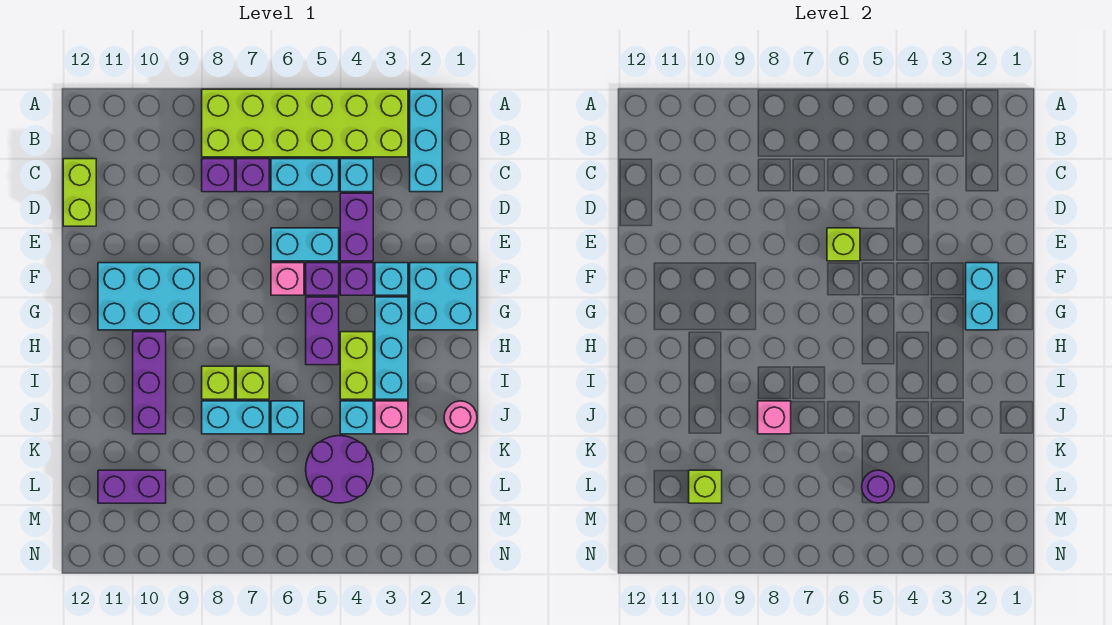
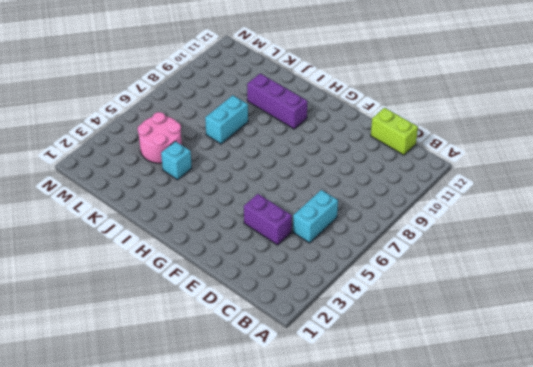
pink round brick K4:L5 level 1 -> purple round brick K4:L5 level 1
none -> cyan brick A2:C2 level 1
none -> lime brick A3:B8 level 1
none -> cyan brick C4 level 1
none -> purple brick C7 level 1

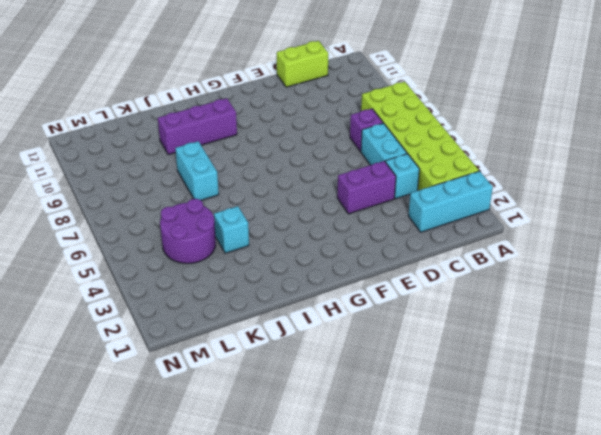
none -> purple brick C8 level 1
none -> cyan brick E5:E6 level 1
none -> cyan brick F1:G2 level 1
none -> cyan brick F3 level 1

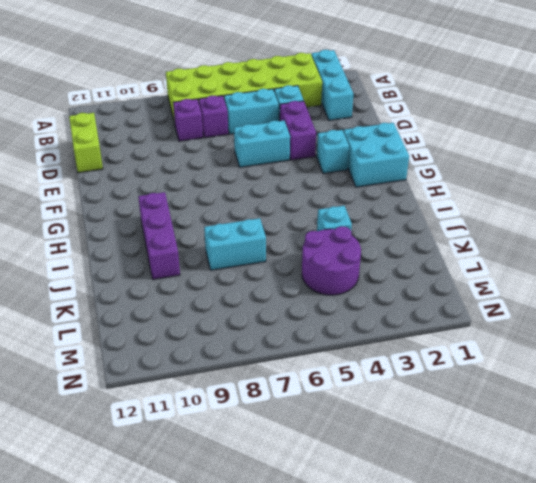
none -> purple brick F4 level 1
none -> purple brick F5 level 1
none -> pink brick F6 level 1
none -> cyan brick F9:G11 level 1

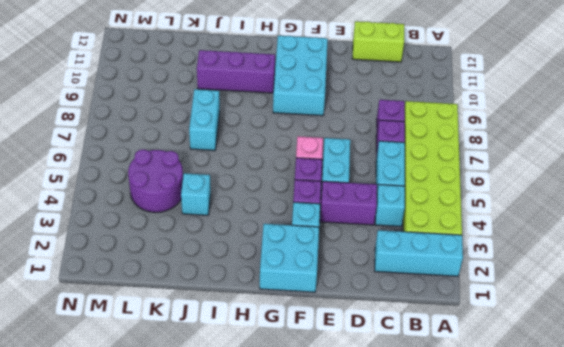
none -> cyan brick G3:I3 level 1
none -> purple brick G5:H5 level 1
none -> lime brick H4:I4 level 1
none -> lime brick I7 level 1

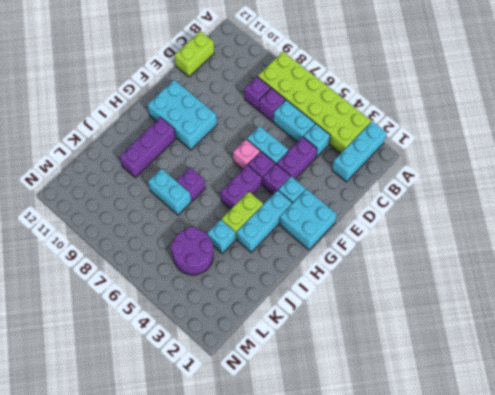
purple brick I7 level 1 -> lime brick I7 level 1
none -> lime brick I8 level 1
none -> pink round brick J1 level 1
none -> pink brick J3 level 1
none -> cyan brick J6 level 1

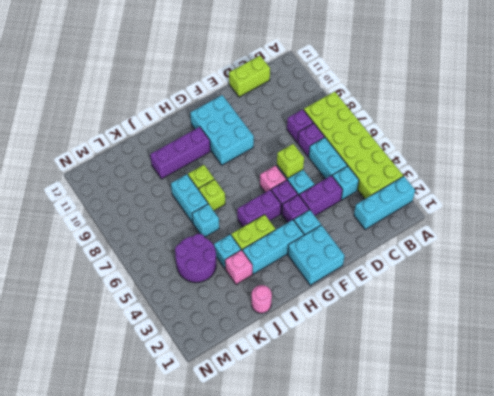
none -> purple brick L10:L11 level 1
none -> cyan brick F2:G2 level 2
none -> pink brick J8 level 2
none -> purple round brick L5 level 2

